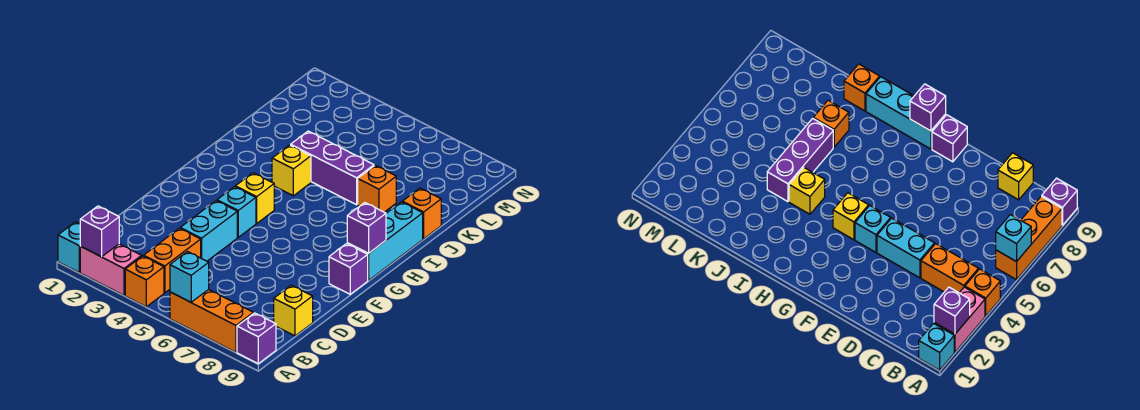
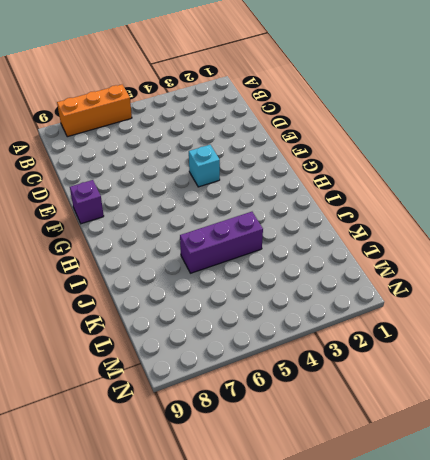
none -> cyan brick A1 level 1
none -> pink brick A2:A3 level 1
none -> orange brick A4 level 1

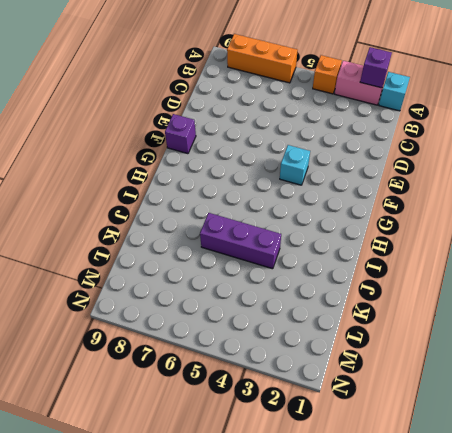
none -> purple brick A9 level 1
none -> orange brick B4:C4 level 1
none -> yellow brick C9 level 1

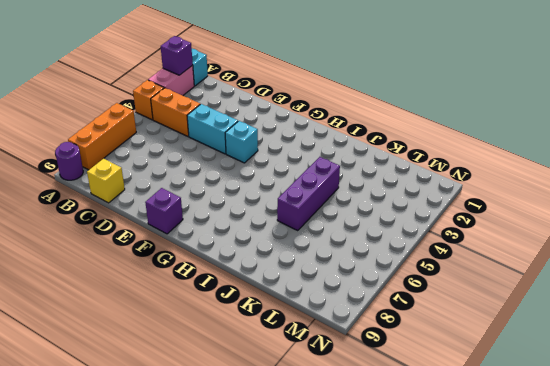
purple round brick A9 level 1 -> purple brick A9 level 1
none -> yellow brick G4 level 1
none -> cyan brick G9:I9 level 1
none -> yellow brick I4 level 1

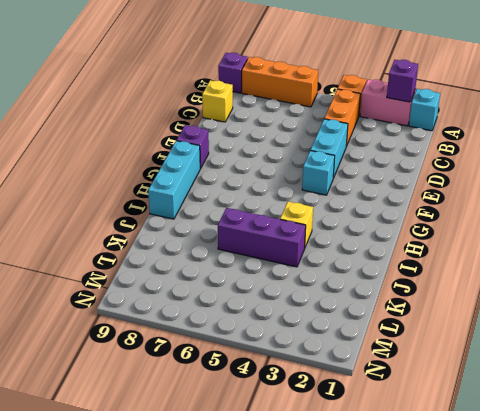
none -> yellow brick G4 level 1
none -> orange brick J7 level 1
none -> orange brick J9 level 1

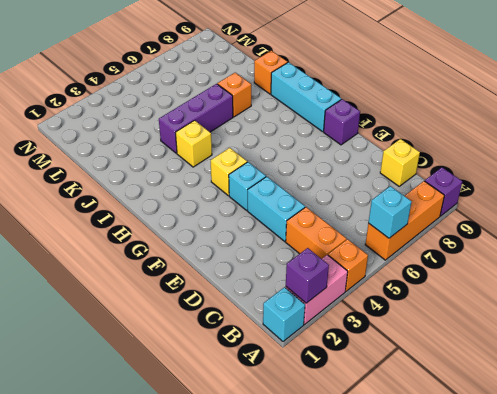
none -> purple brick G9 level 2

